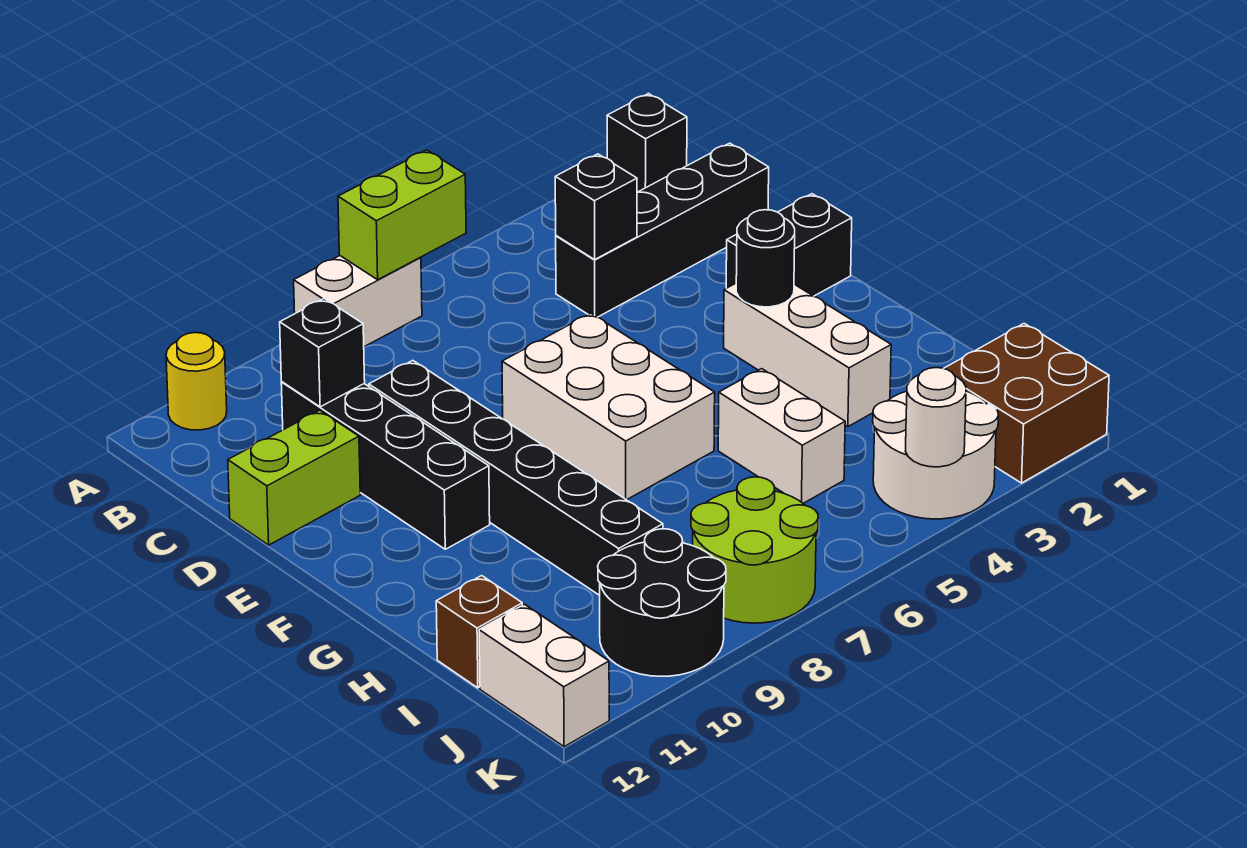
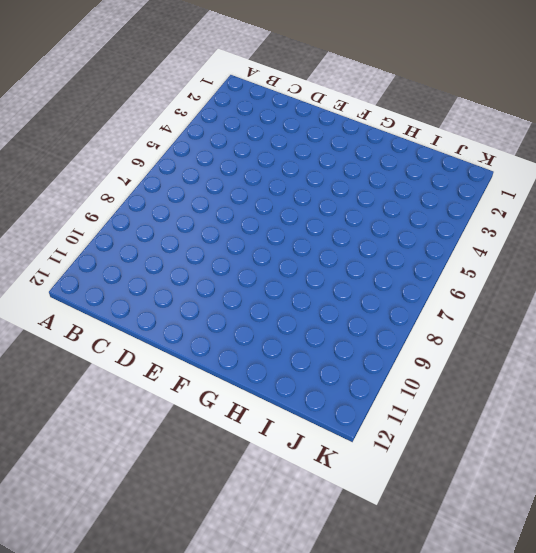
none -> black brick A1 level 1
none -> white brick A7:A8 level 1
none -> yellow round brick A11 level 1

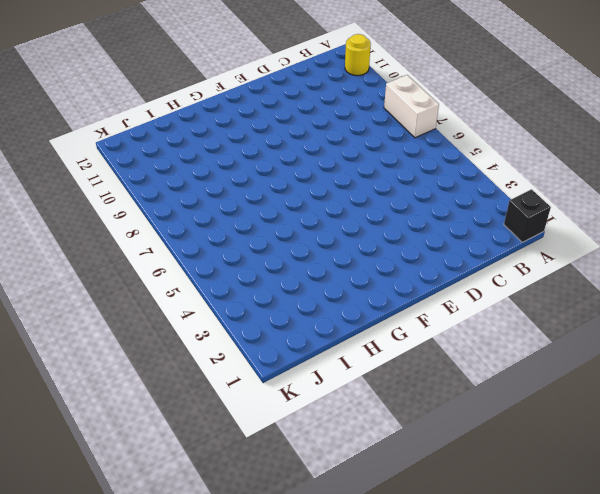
none -> black brick C1:C4 level 1
none -> black brick C10:F10 level 1
none -> black brick D9:I9 level 1

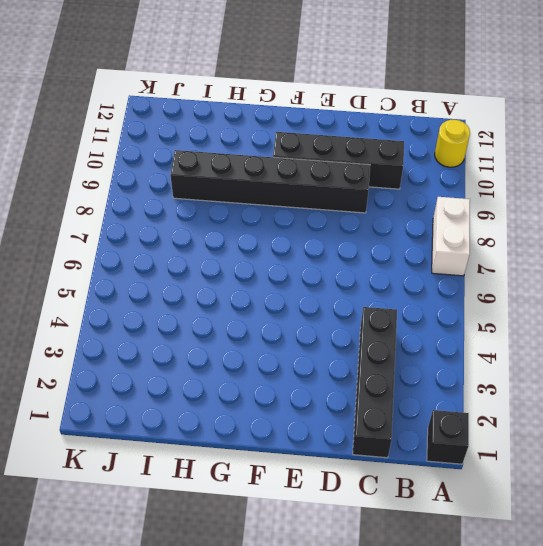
none -> lime brick D11:D12 level 1
none -> black brick E1:E2 level 1
none -> white brick E6:G7 level 1

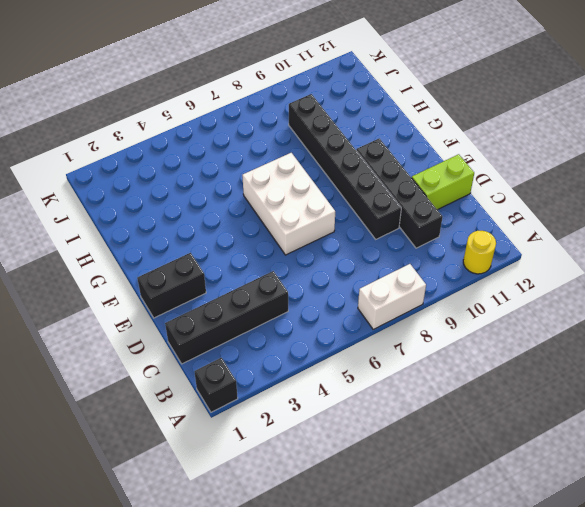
none -> white brick F3:H3 level 1
none -> white brick H5:I5 level 1
none -> brown brick I12 level 1

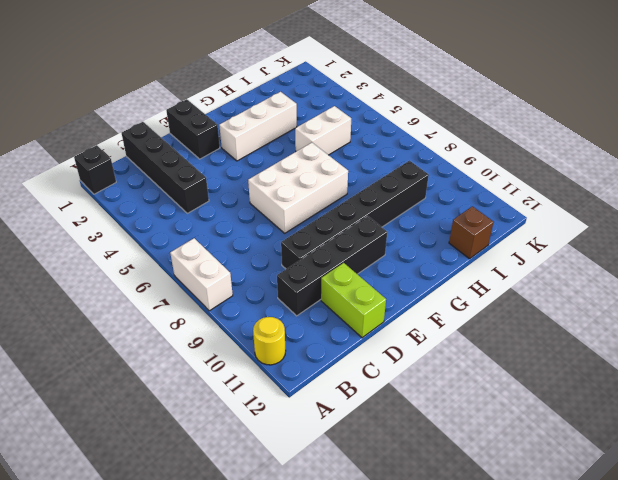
none -> brown brick J1:K2 level 1
none -> white round brick J3:K4 level 1
none -> lime round brick J7:K8 level 1

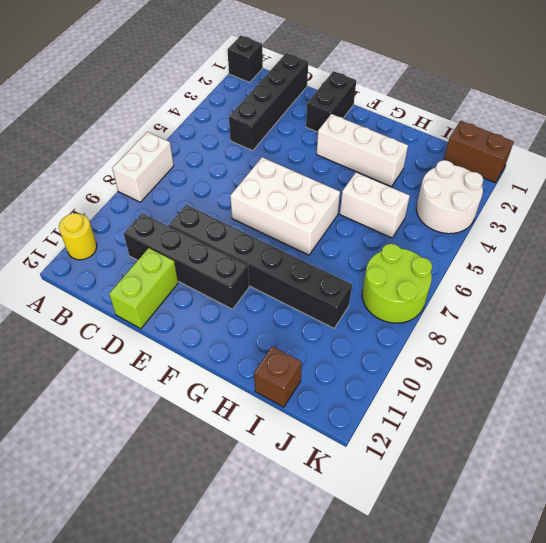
brown brick J1:K1 level 1 -> brown brick J1:K2 level 1
none -> black round brick J9:K10 level 1
none -> white brick J12:K12 level 1
none -> lime brick A6:A7 level 2

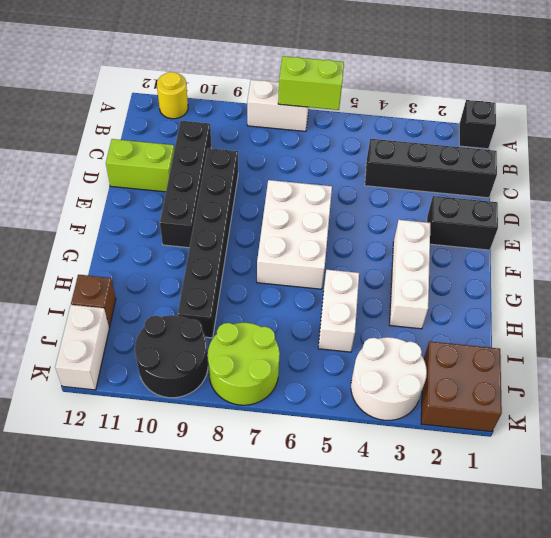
none -> black brick C4 level 2
none -> black brick C10 level 2
none -> black round brick F3 level 2

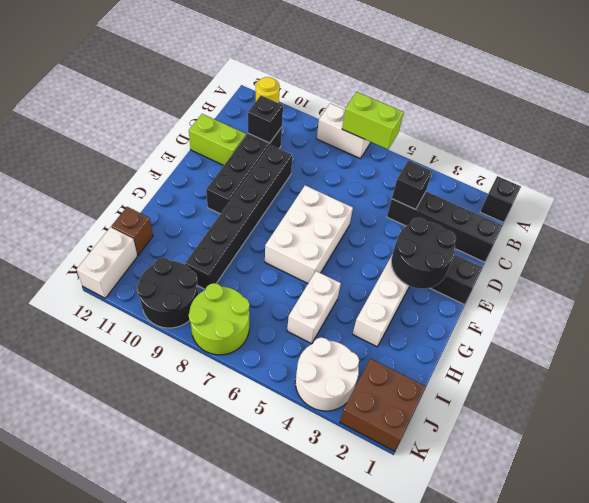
black round brick E2:F3 level 2 -> black round brick F3 level 2
none -> white round brick K4 level 2

